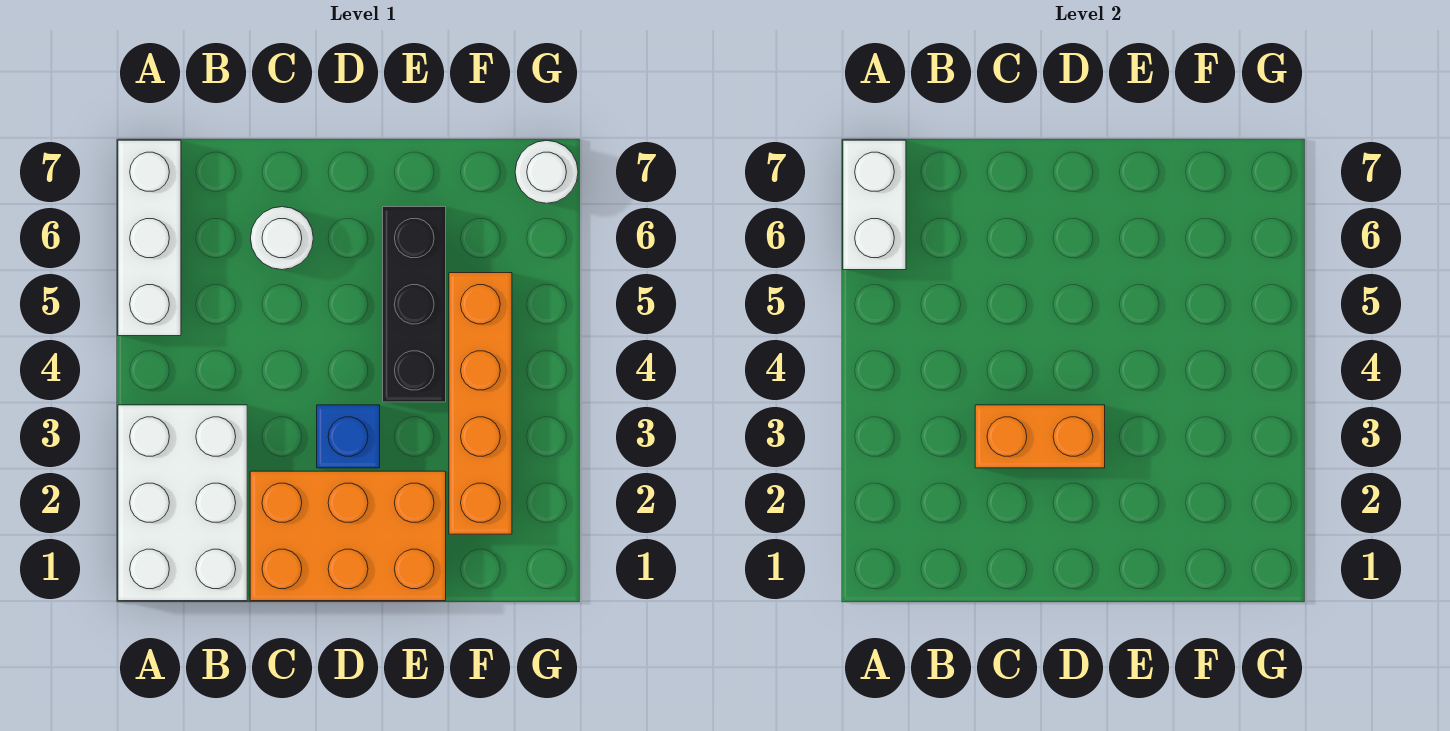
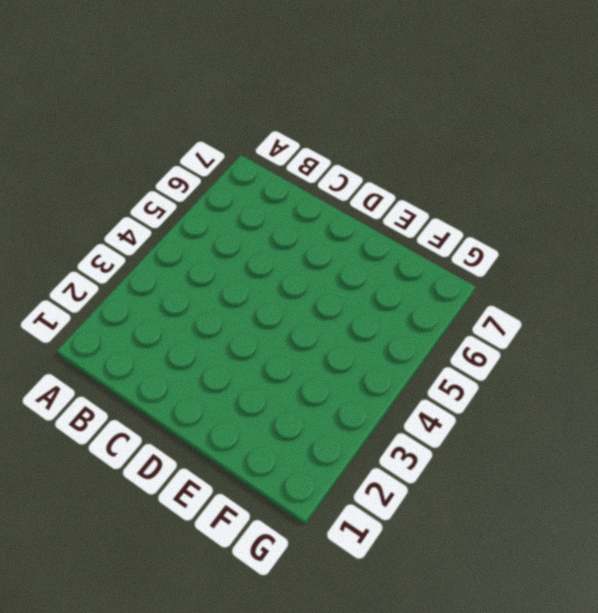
none -> white brick A1:B3 level 1
none -> white brick A5:A7 level 1

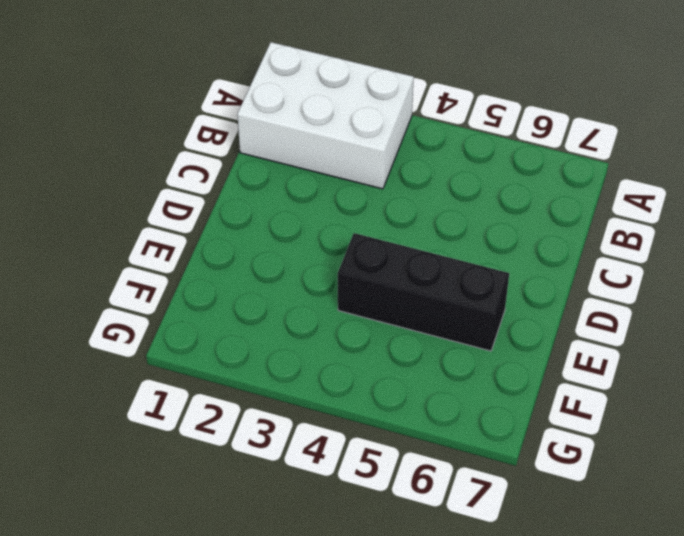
none -> white brick A5:A7 level 1
none -> orange brick C1:E2 level 1

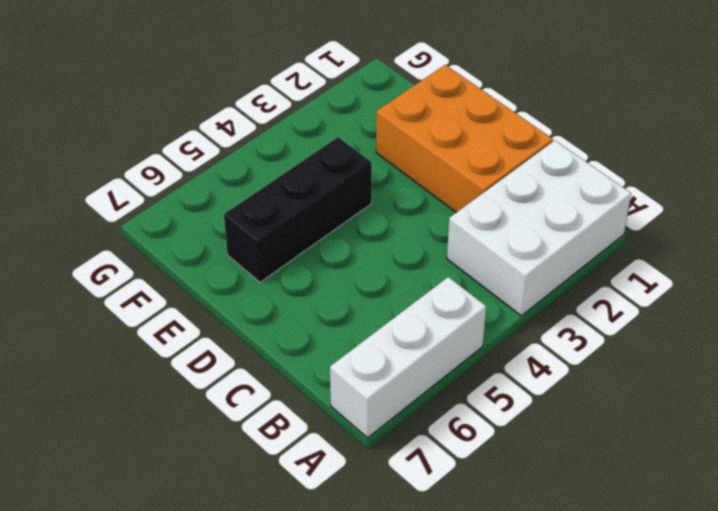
none -> white round brick C6 level 1
none -> blue brick D3 level 1

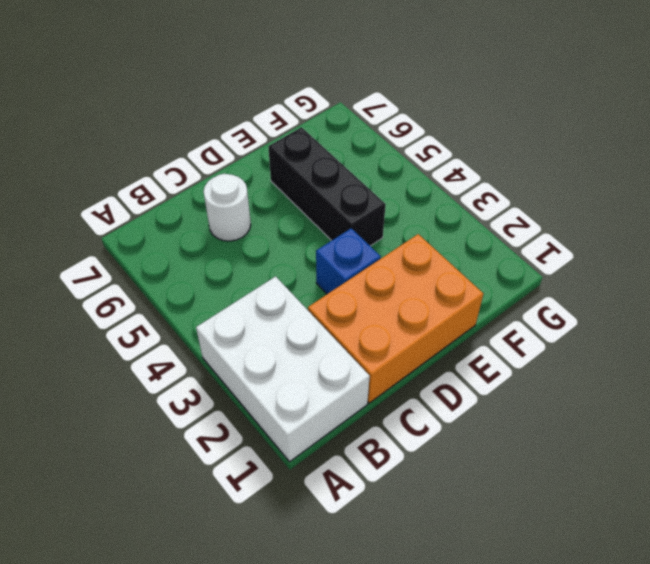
none -> white brick A5:A7 level 1
none -> orange brick F2:F5 level 1

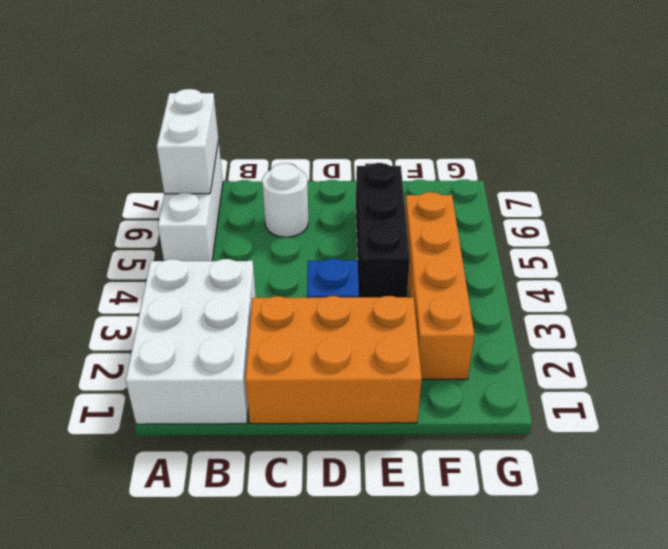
none -> white round brick G7 level 1
none -> orange brick C3:D3 level 2

